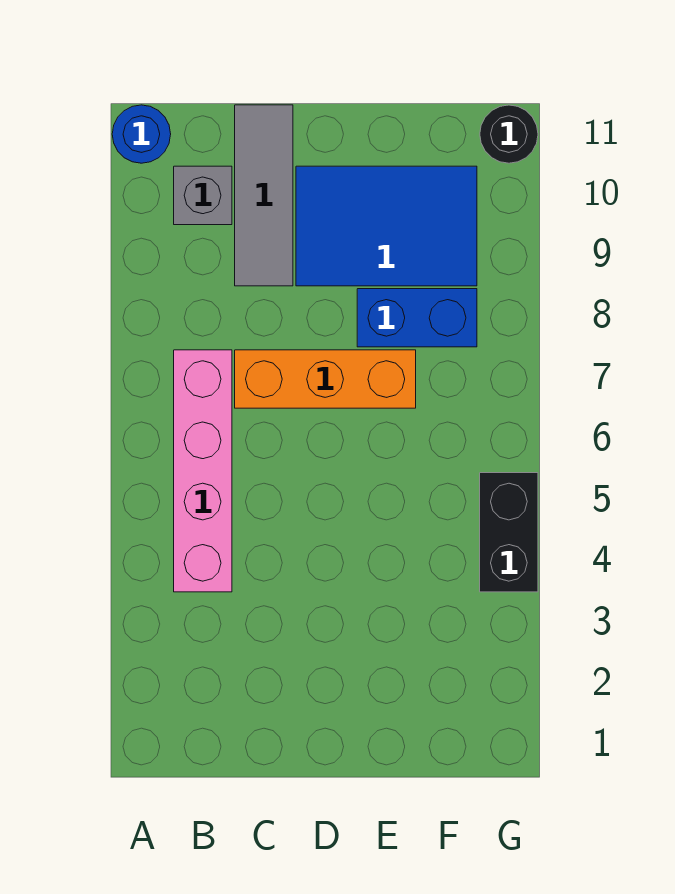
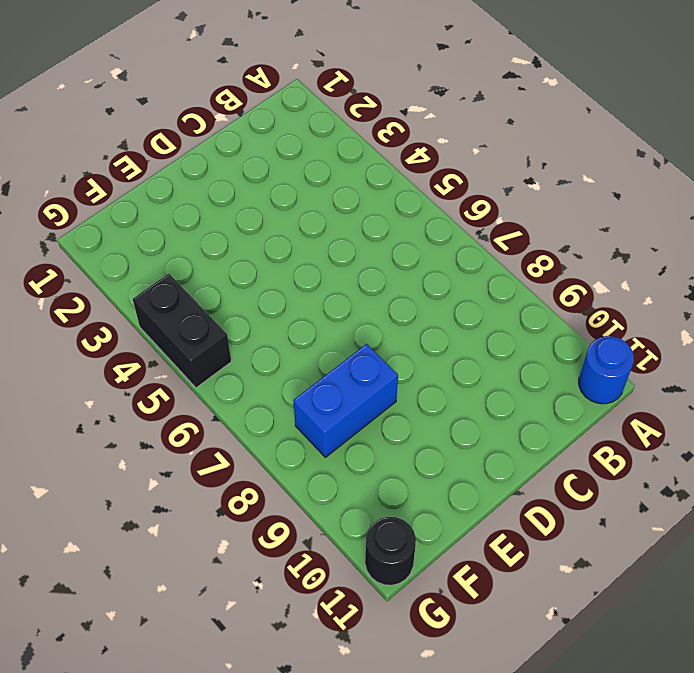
none -> pink brick B4:B7 level 1
none -> grey brick B10 level 1

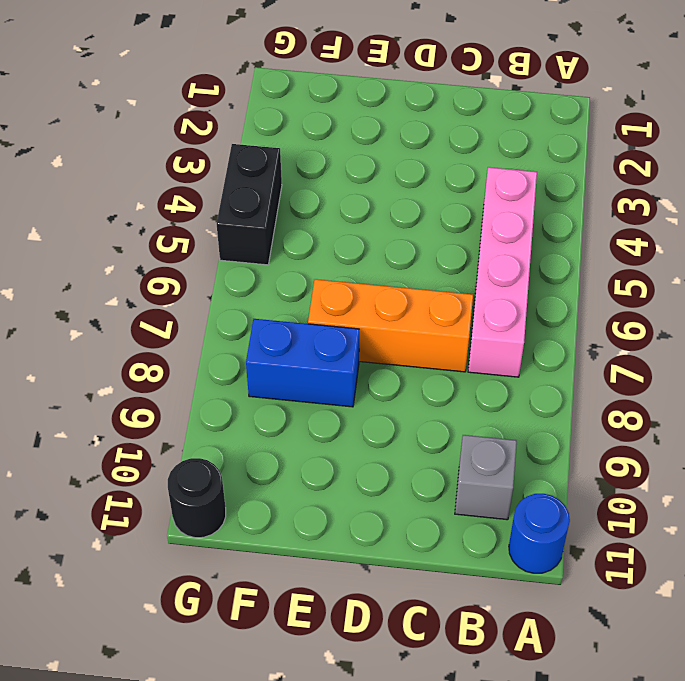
none -> grey tile C9:C11 level 1
none -> blue tile D9:F10 level 1

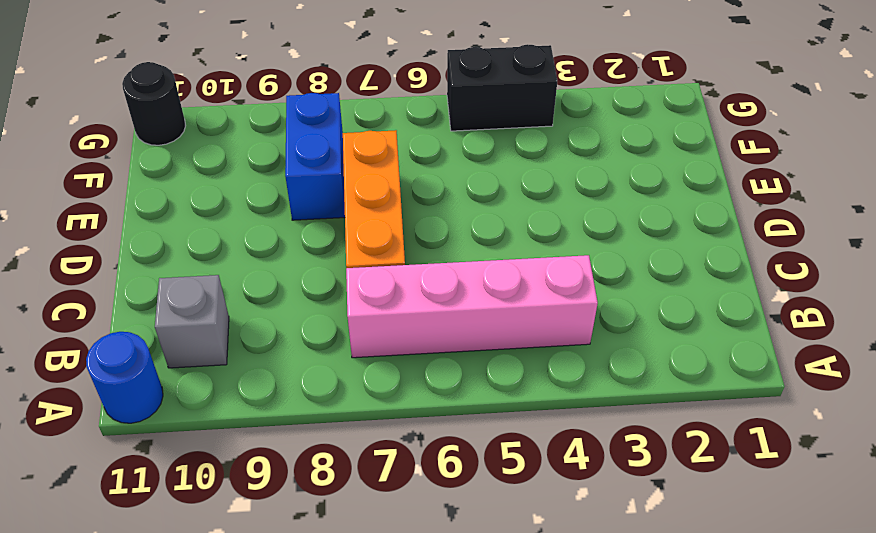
none -> grey tile C9:C11 level 1
none -> blue tile D9:F10 level 1

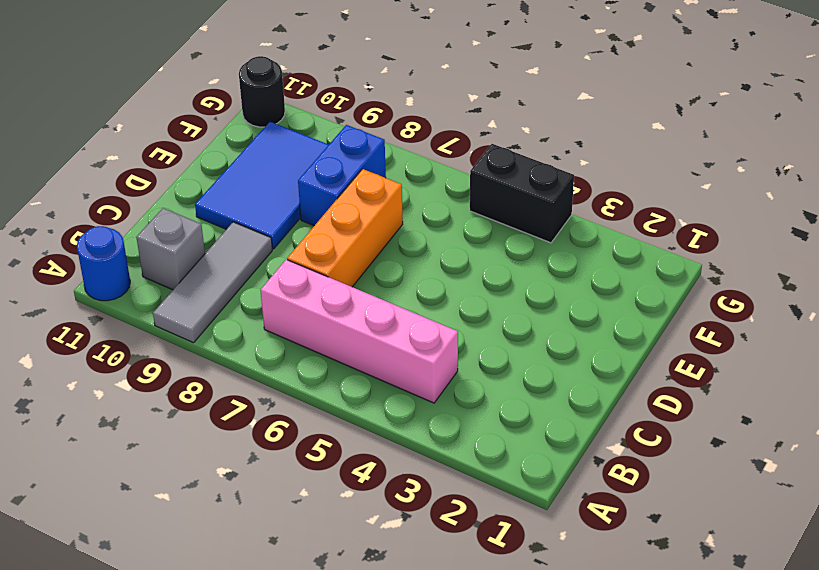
grey tile A9:C9 level 1 -> grey tile C9:C11 level 1

